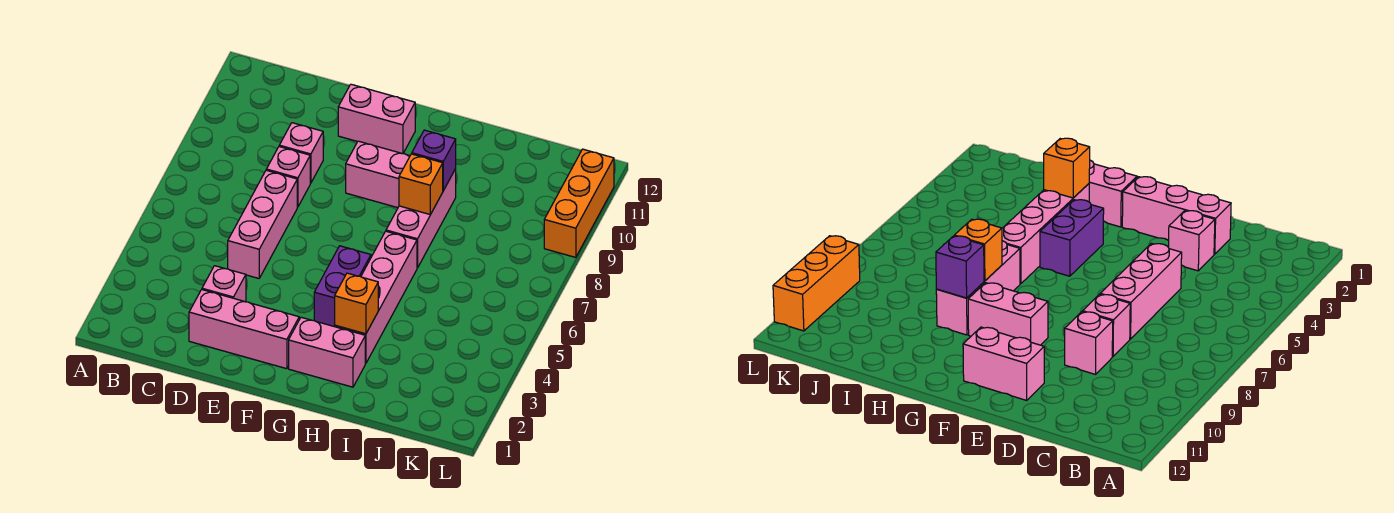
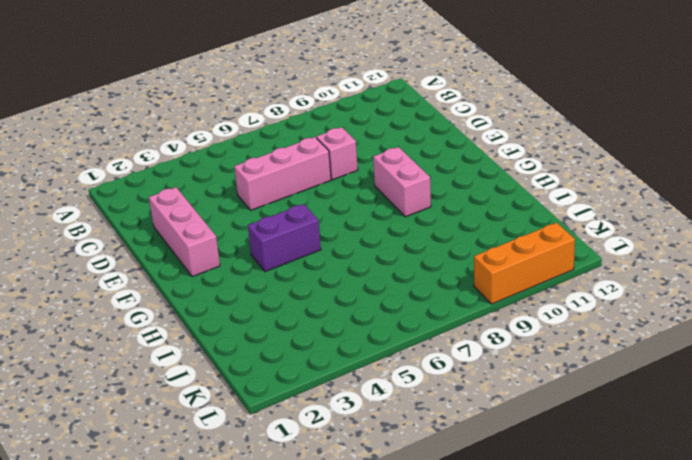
none -> pink brick D3 level 1
none -> pink brick D9 level 1
none -> pink brick E11:F11 level 1

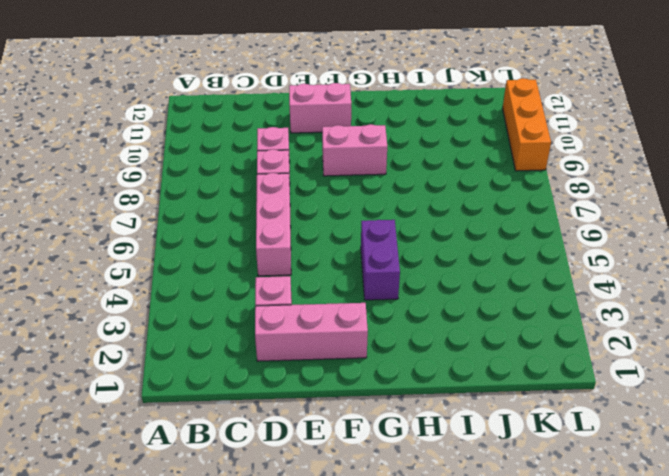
none -> pink brick G2:H2 level 1
none -> pink brick H3:H6 level 1
none -> pink brick H7:H9 level 1

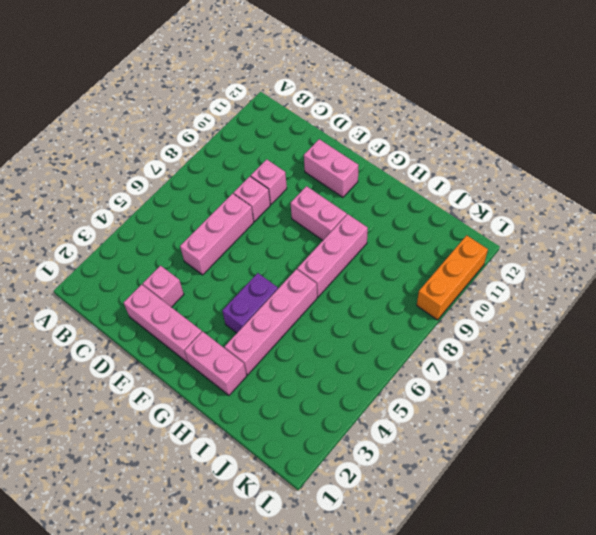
none -> orange brick H3 level 2
none -> orange brick H8 level 2
none -> purple brick H9 level 2

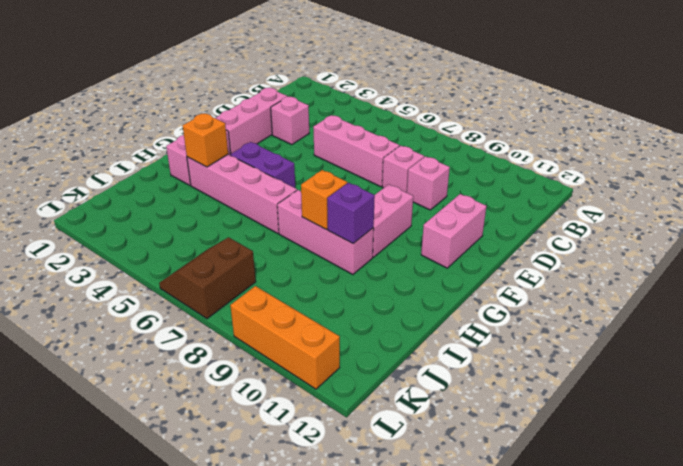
brown slope K6:L7 level 1 top 7 -> none

